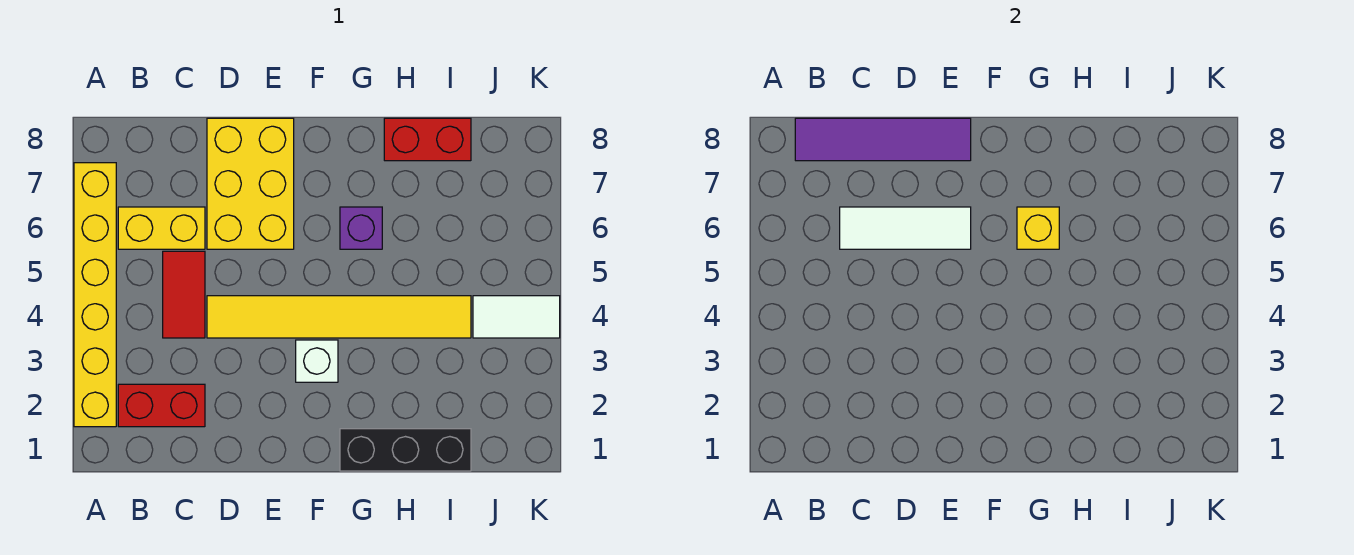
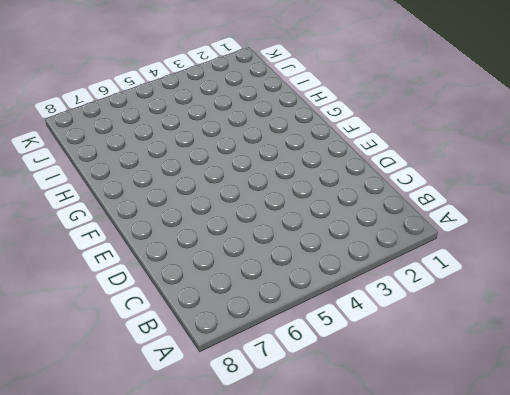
none -> yellow brick A2:A7 level 1
none -> red brick B2:C2 level 1
none -> yellow brick B6:C6 level 1

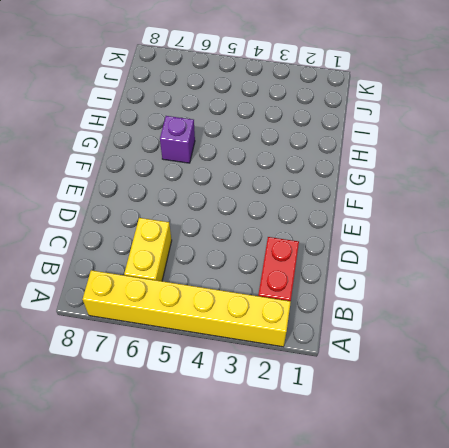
none -> red tile C4:C5 level 1
none -> yellow tile D4:I4 level 1
none -> yellow brick D6:E8 level 1

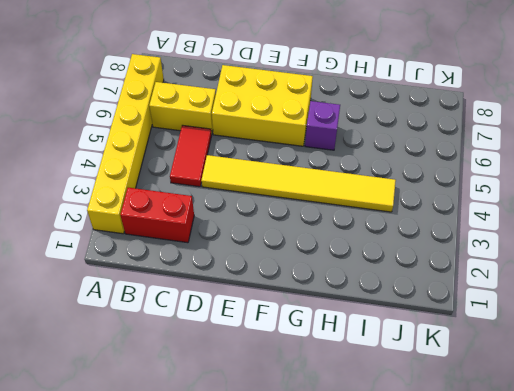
yellow brick D6:F7 level 1 -> yellow brick D6:E8 level 1
none -> white brick F3 level 1
none -> black brick G1:I1 level 1
none -> red brick H8:I8 level 1

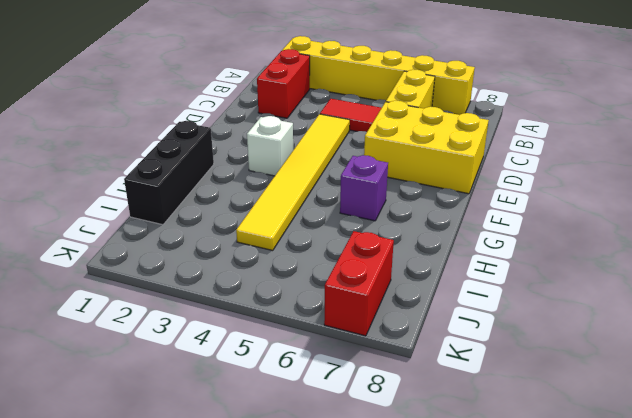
red brick J7:K7 level 1 -> red brick H8:I8 level 1
none -> white tile J4:K4 level 1
none -> purple tile B8:E8 level 2
none -> white tile C6:E6 level 2

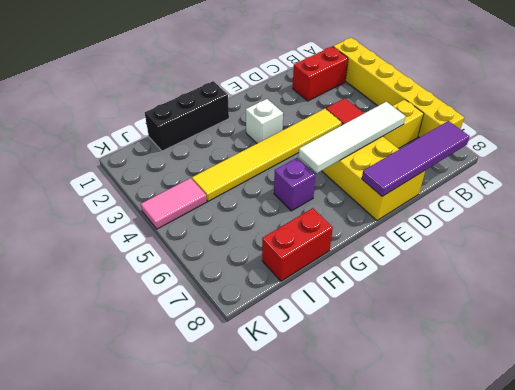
white tile C6:F6 level 2 -> white tile C6:E6 level 2
pink tile J4:K4 level 1 -> white tile J4:K4 level 1
none -> yellow brick G6 level 2

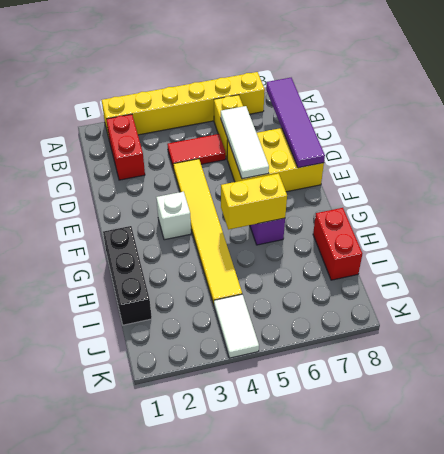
yellow brick G5:G6 level 2 -> yellow brick G6 level 2

